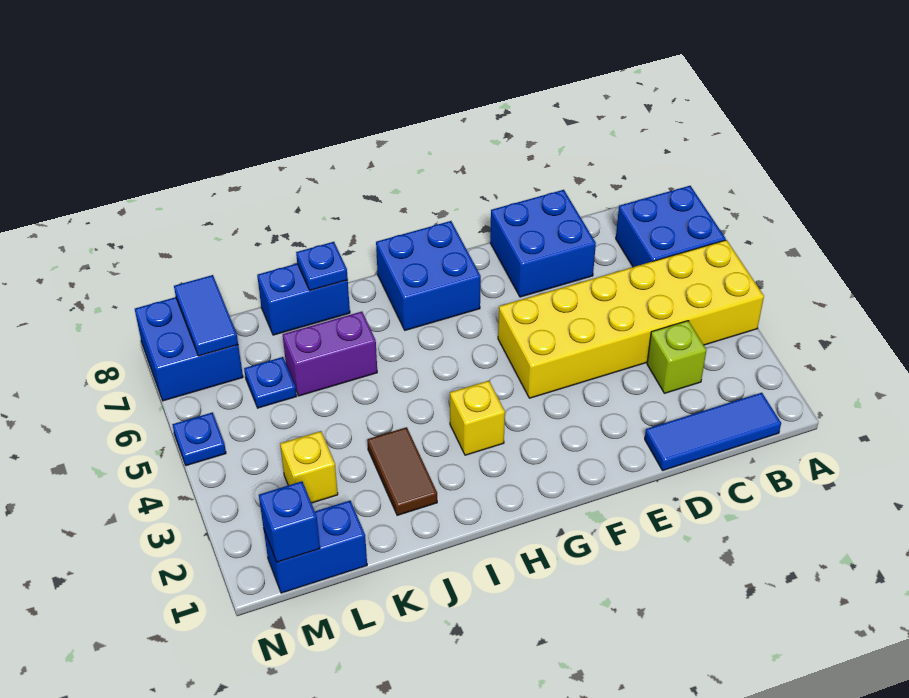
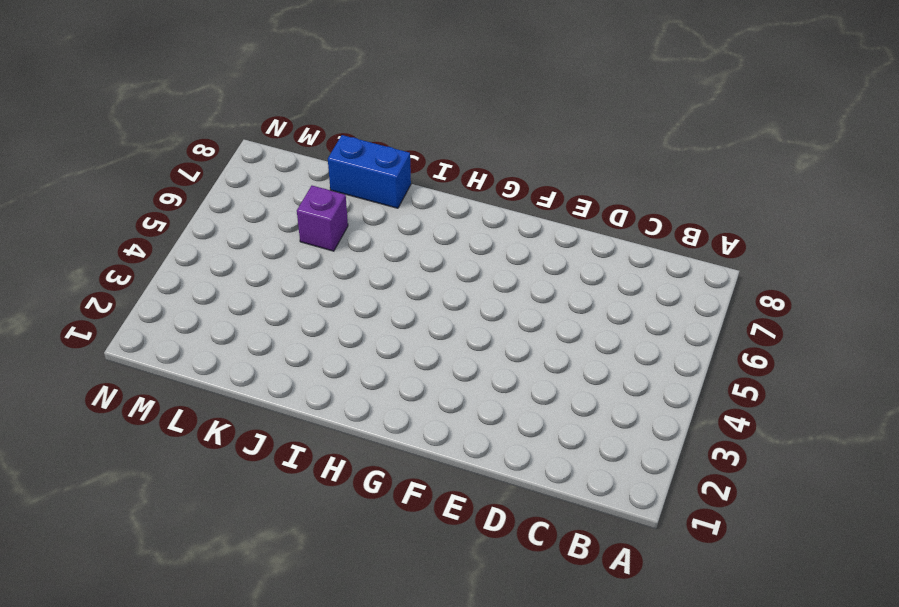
purple brick K6 level 1 -> purple brick J6:K6 level 1
none -> yellow brick A4:F5 level 1
none -> blue brick A6:B7 level 1
none -> blue tile B1:D1 level 1

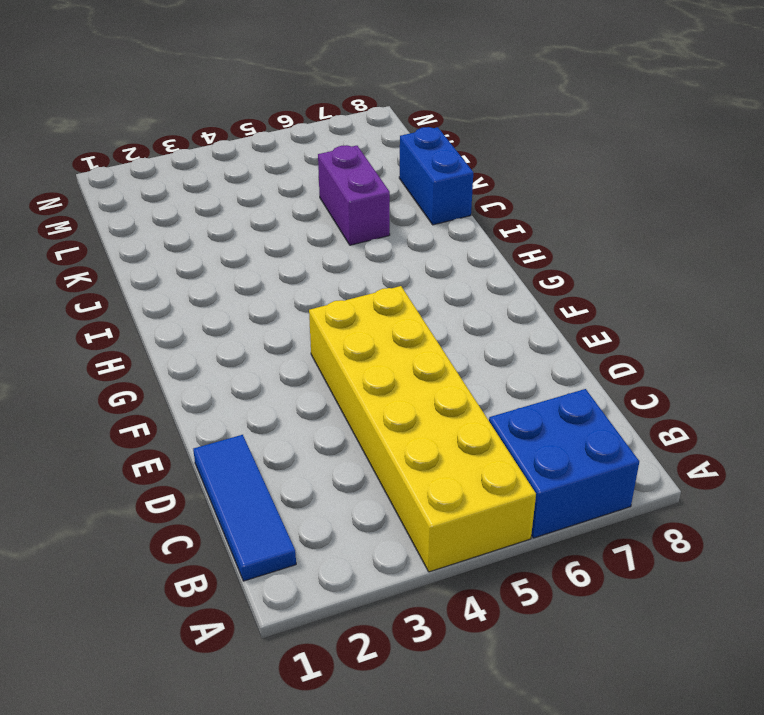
none -> lime brick C3 level 1
none -> blue brick D7:E8 level 1
none -> blue brick G7:H8 level 1

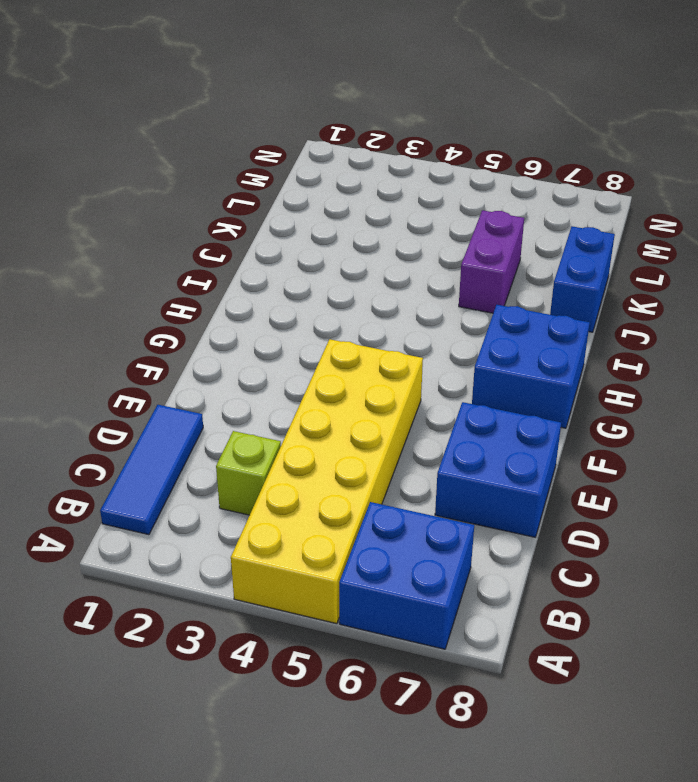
none -> yellow brick H3 level 1
none -> brown tile J2:J3 level 1
none -> blue brick L1:M1 level 1

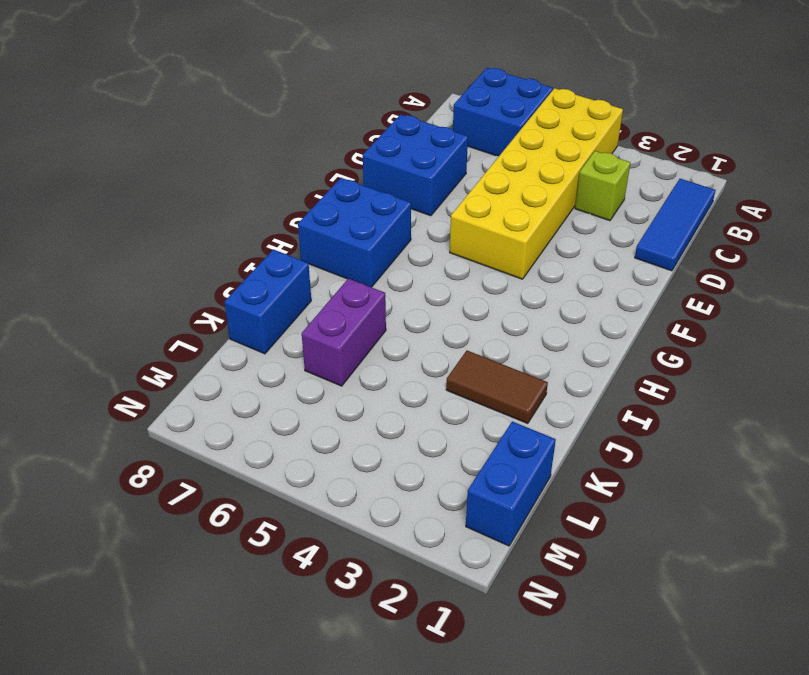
none -> yellow brick H3 level 1
none -> yellow brick L3 level 1
none -> blue plate L6 level 1

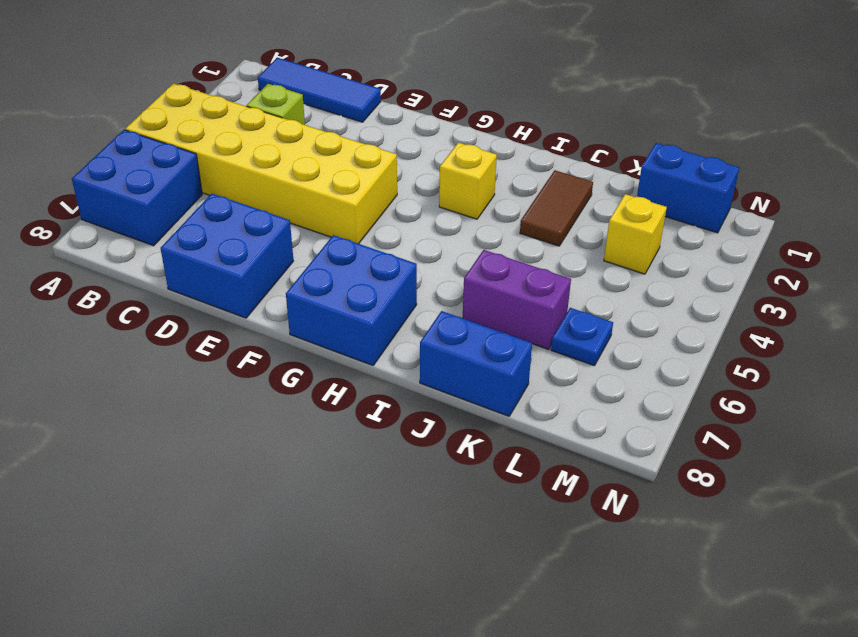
none -> blue brick M7:N8 level 1
none -> blue plate N5 level 1
none -> blue plate J8 level 2

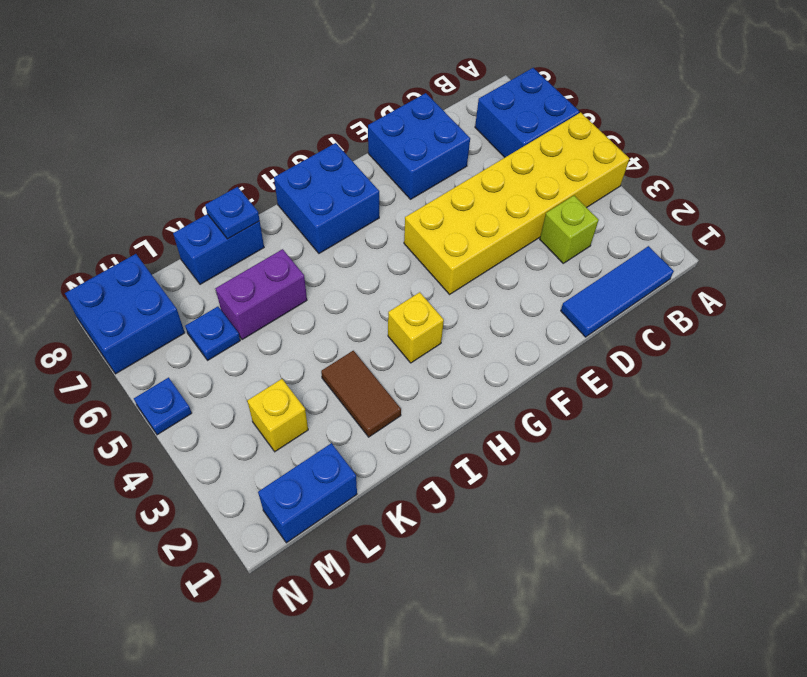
none -> blue brick M1 level 2
none -> blue tile M7:M8 level 2

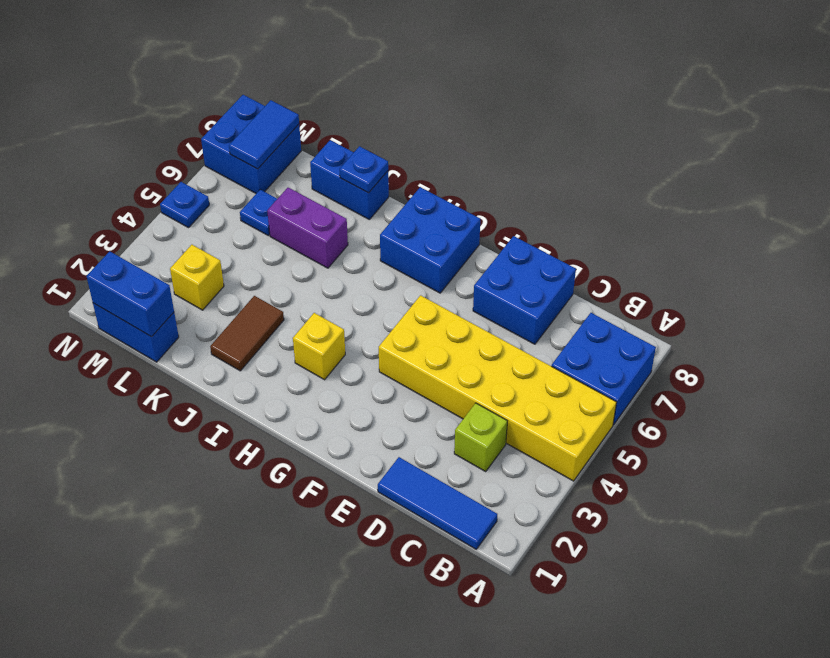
blue brick L1:M1 level 2 -> blue brick M1 level 2

